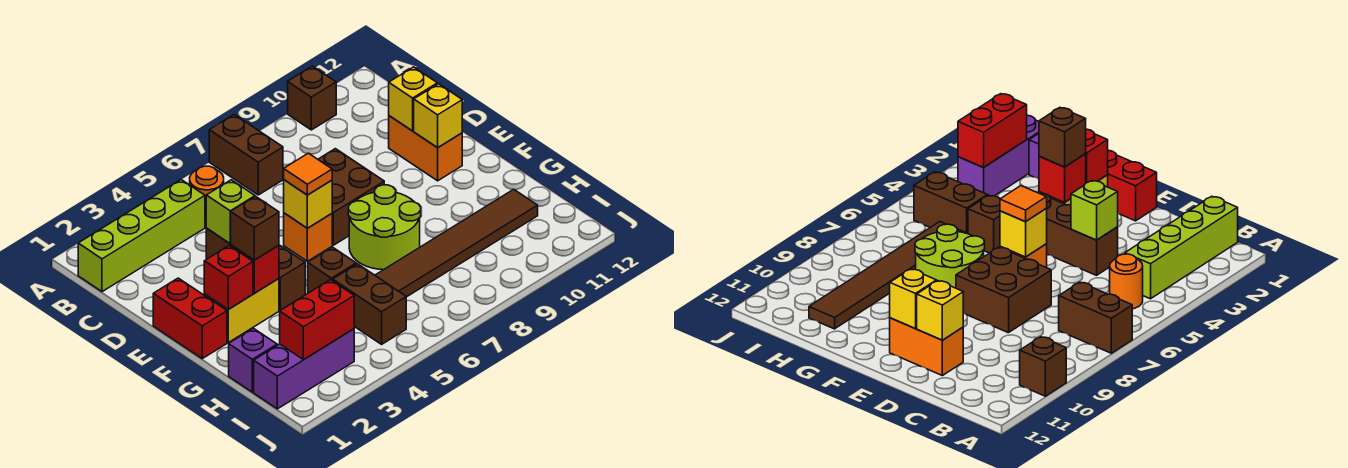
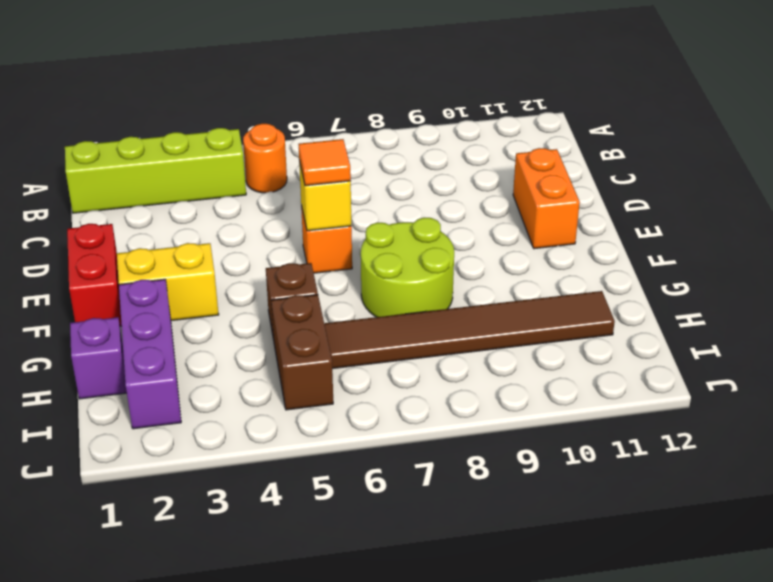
purple brick G2:I2 level 1 -> purple brick I1:I3 level 1
none -> brown brick A7:B7 level 1
none -> brown brick A10 level 1
none -> brown brick D4:F4 level 1

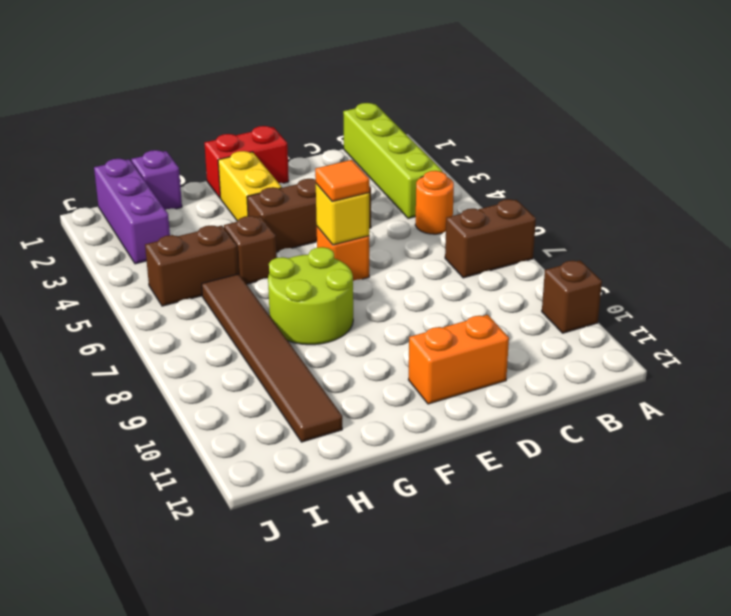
none -> brown brick D7:E8 level 1
none -> lime brick D4 level 2
none -> yellow brick D11 level 2

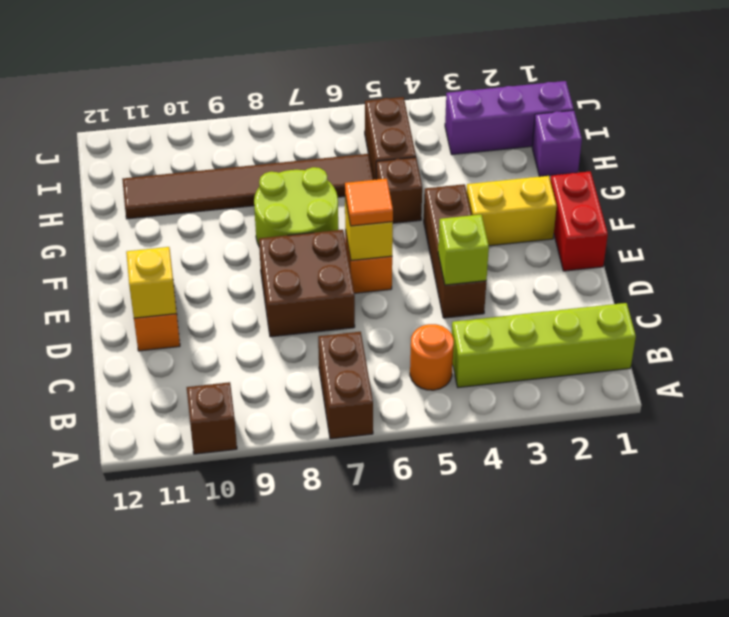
none -> yellow brick E11 level 2
none -> red brick F2 level 2
none -> red brick F3 level 2

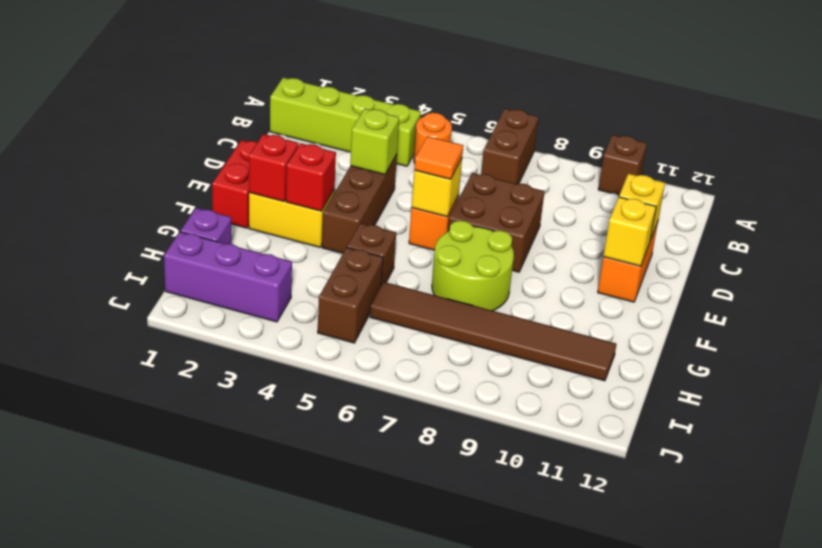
none -> red brick I2:I3 level 2
none -> brown brick F3 level 3

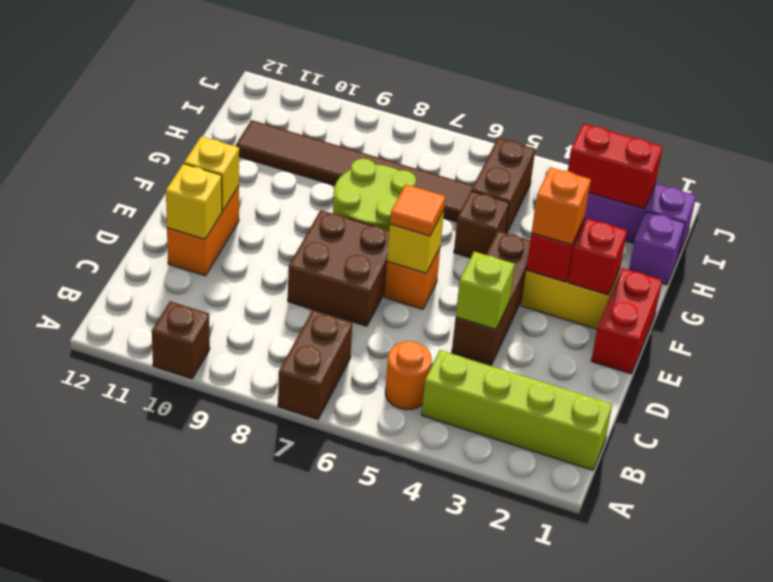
orange brick F3 level 3 -> brown brick F3 level 3

